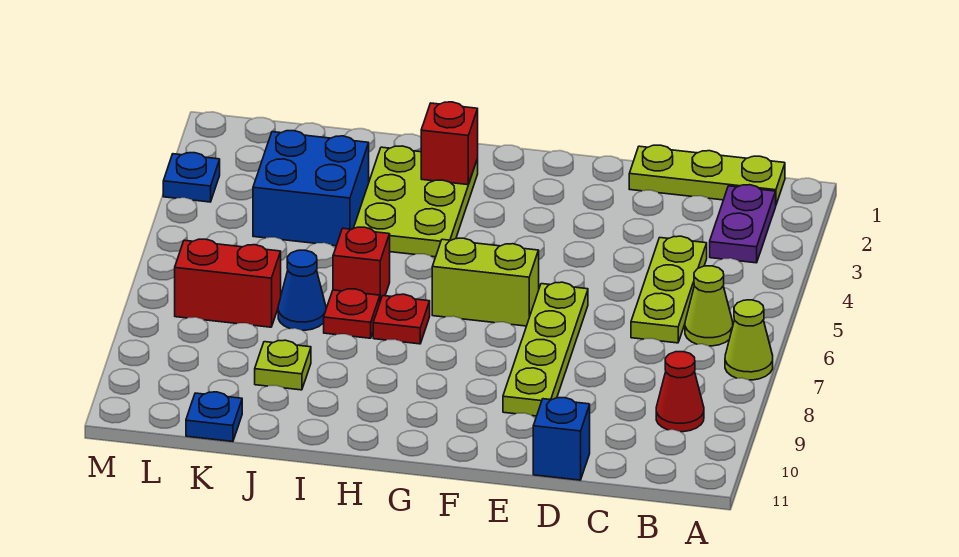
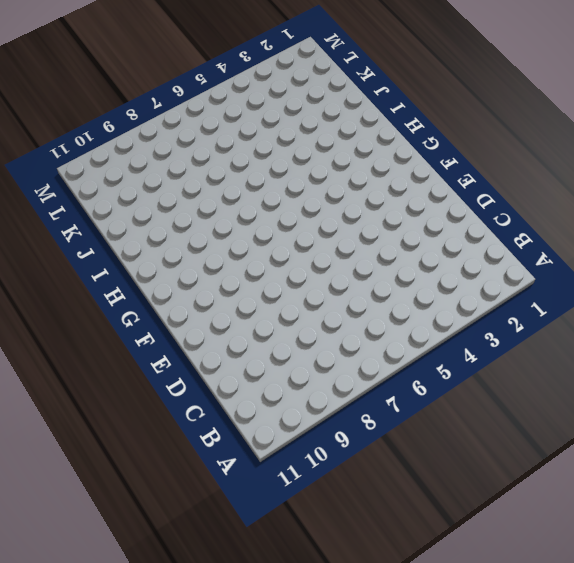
none -> lime cone A7 level 1
none -> lime plate B1:D1 level 1
none -> purple plate B2:B3 level 1

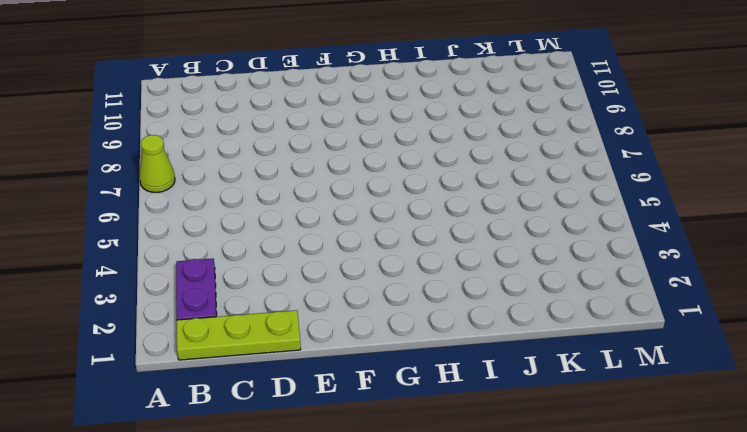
none -> lime cone B6 level 1
none -> red cone B9 level 1
none -> lime plate C4:C6 level 1

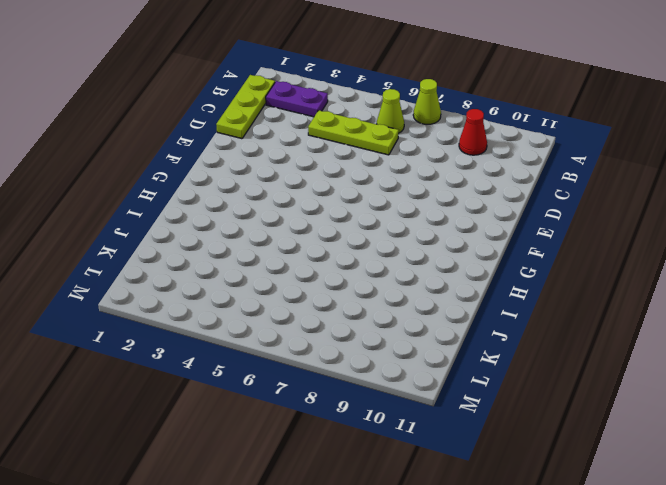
none -> blue brick D11 level 1
none -> lime plate E6:E9 level 1
none -> lime brick F6:G6 level 1

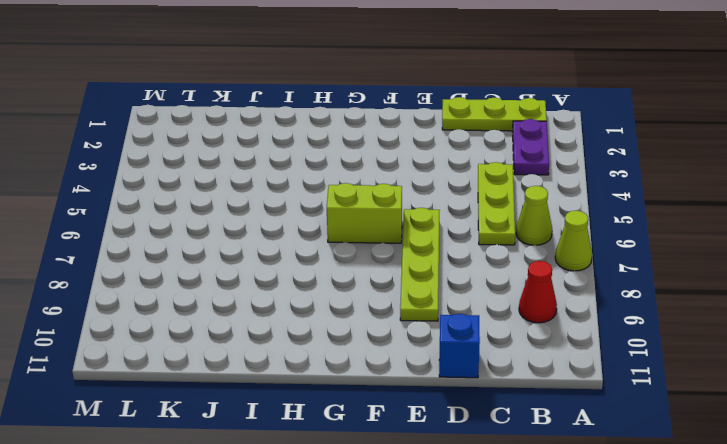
none -> lime plate H2:I4 level 1
none -> red plate H7 level 1
none -> red brick I6 level 1

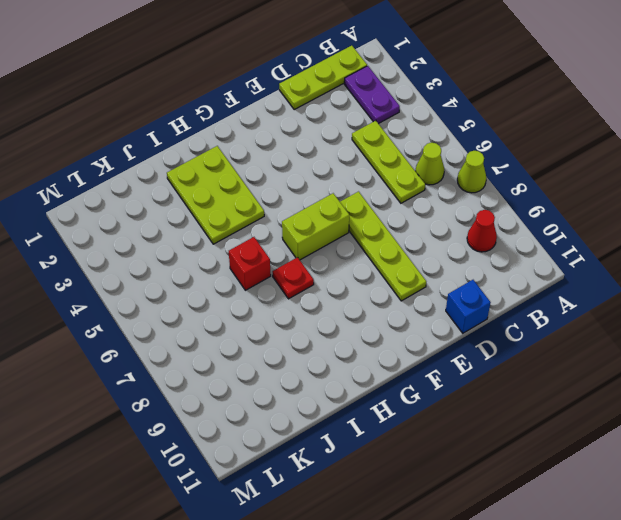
none -> red plate I7 level 1
none -> blue brick J3:K4 level 1
none -> blue cone J7 level 1

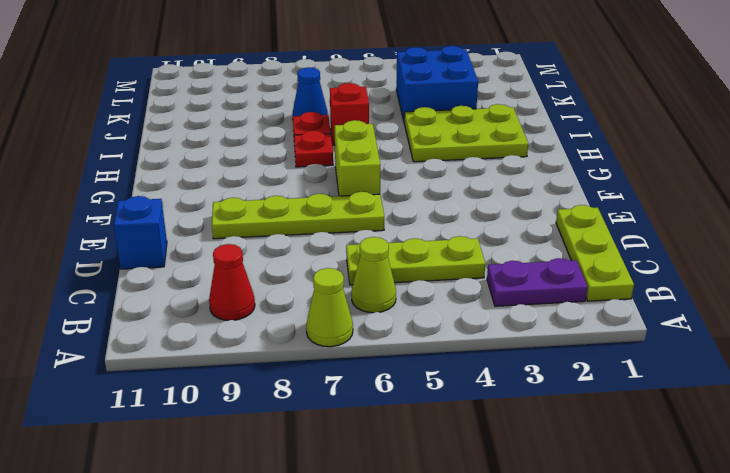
none -> lime plate J9 level 1
none -> red brick K7:L7 level 1
none -> blue plate K11 level 1

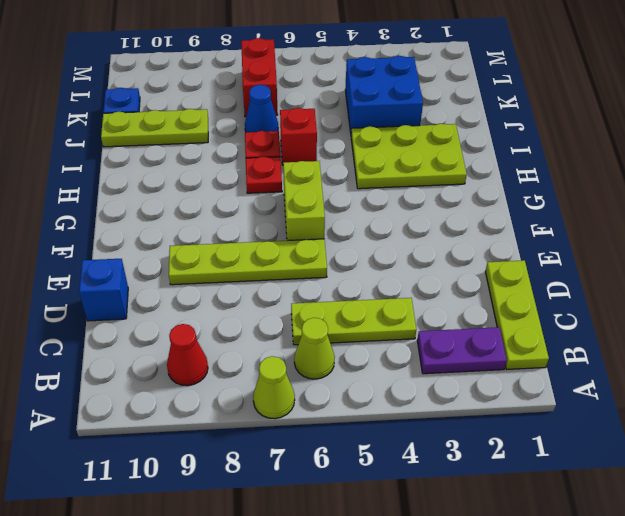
lime plate J9:J11 level 1 -> lime plate J9 level 1
none -> blue plate M3 level 1
none -> red brick H2 level 2

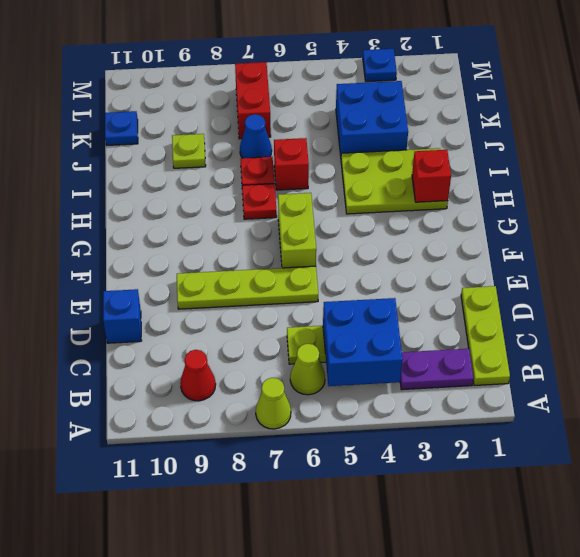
blue brick B4:C5 level 2 -> none

